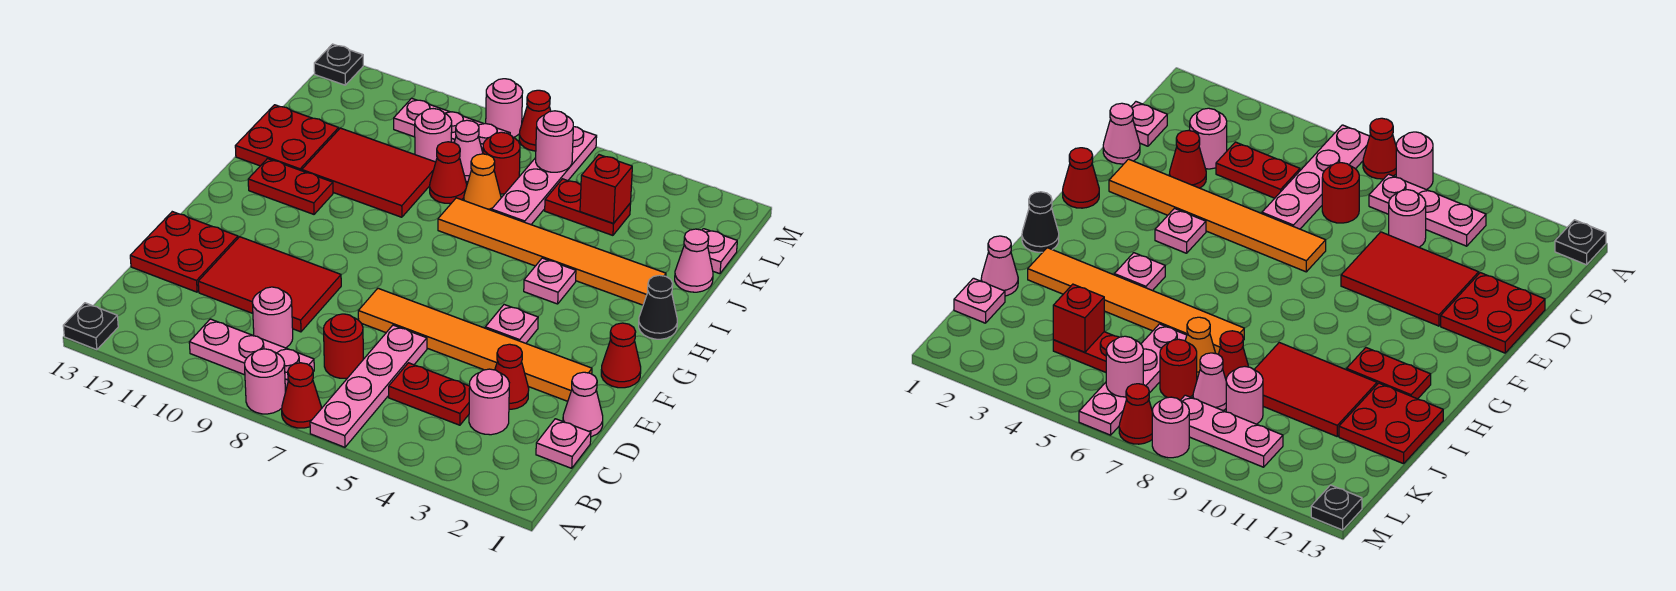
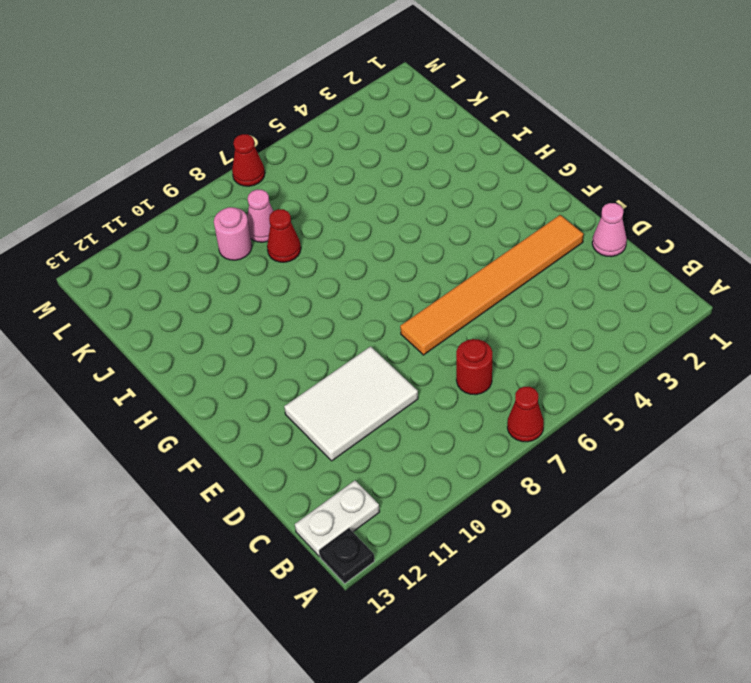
white plate B12:B13 level 1 -> none
white tile D9:E11 level 1 -> red tile D9:E11 level 1
none -> pink plate A6:D6 level 1
none -> pink round brick A8 level 1
none -> pink plate B8:B10 level 1
none -> pink plate C1 level 1

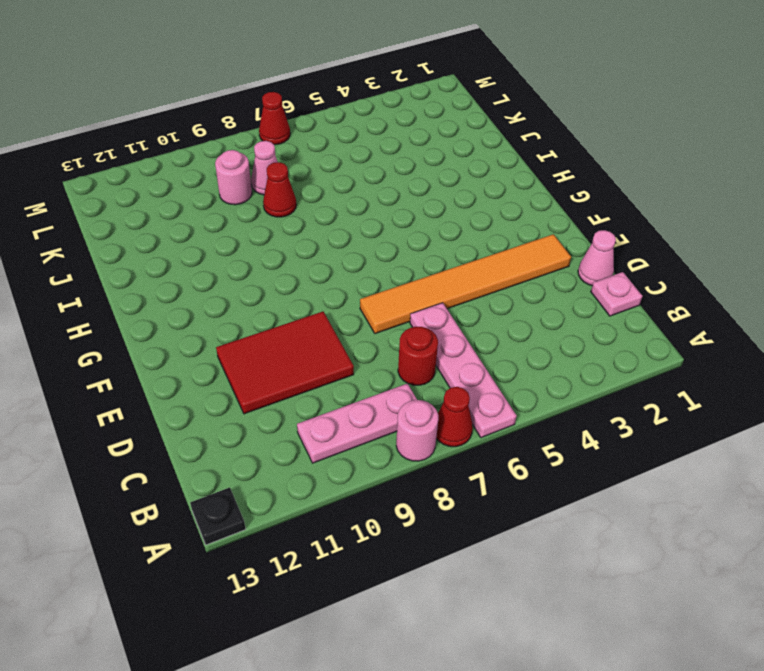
none -> pink round brick C3 level 1
none -> red plate C4:C5 level 1
none -> pink round brick C9 level 1
none -> red cone D3 level 1

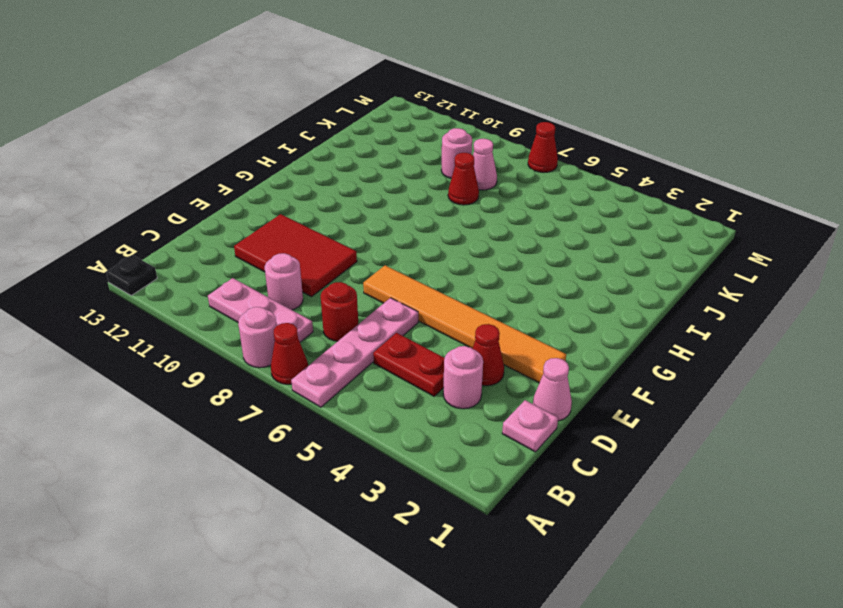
none -> red plate D12:E13 level 1
none -> red cone F1 level 1
none -> pink plate F4 level 1
none -> black cone H1 level 1

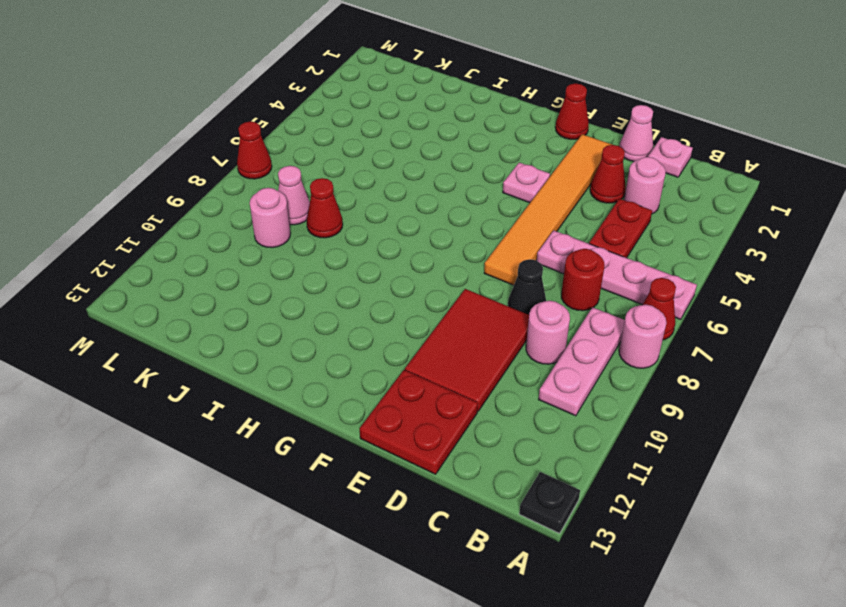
black cone D8 level 1 -> black cone H1 level 1
none -> pink plate H4 level 1
none -> red plate H11:H12 level 1
none -> orange tile I2:I7 level 1
none -> red tile I9:J11 level 1

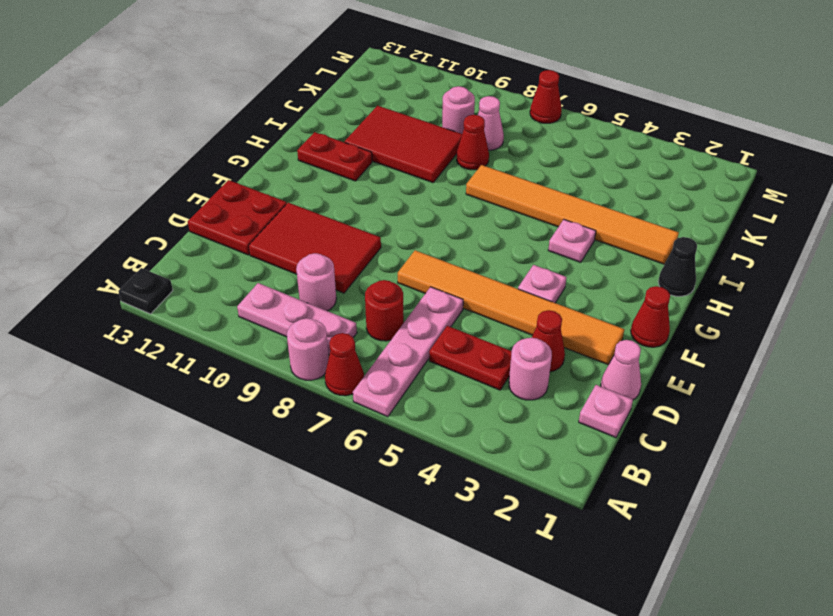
none -> red plate I12:J13 level 1
none -> pink cone J1 level 1
none -> pink plate J6:M6 level 1
none -> orange cone J7 level 1

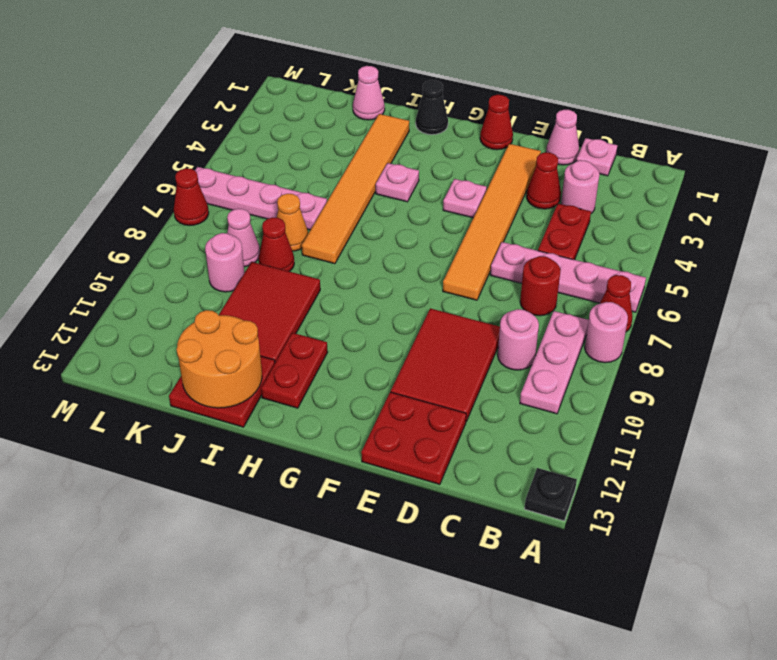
orange round brick I12:J13 level 2 -> none
none -> pink plate K1 level 1
none -> red plate K4:K5 level 1
none -> red round brick K7 level 1
none -> pink plate L8:L10 level 1

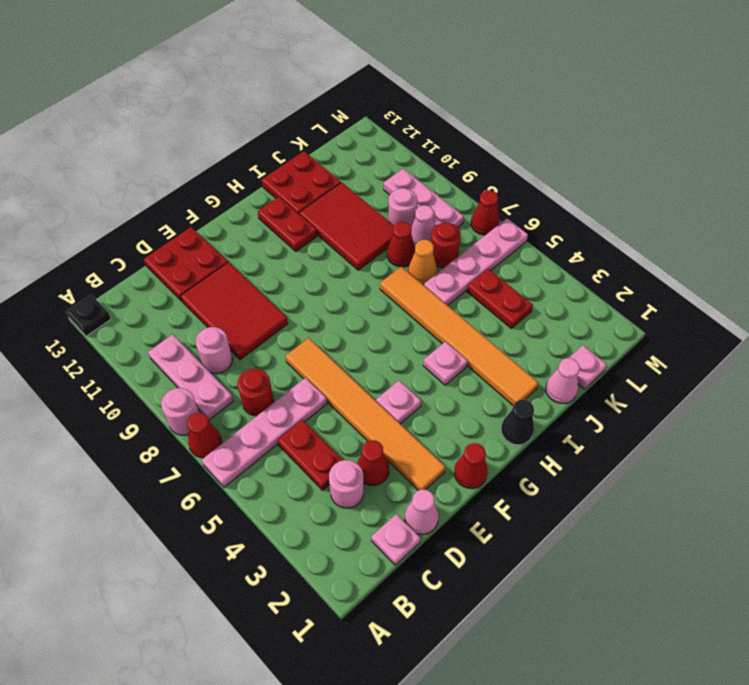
none -> pink round brick M8 level 1
none -> black plate M13 level 1
none -> red brick K4 level 2
none -> pink round brick L6 level 2

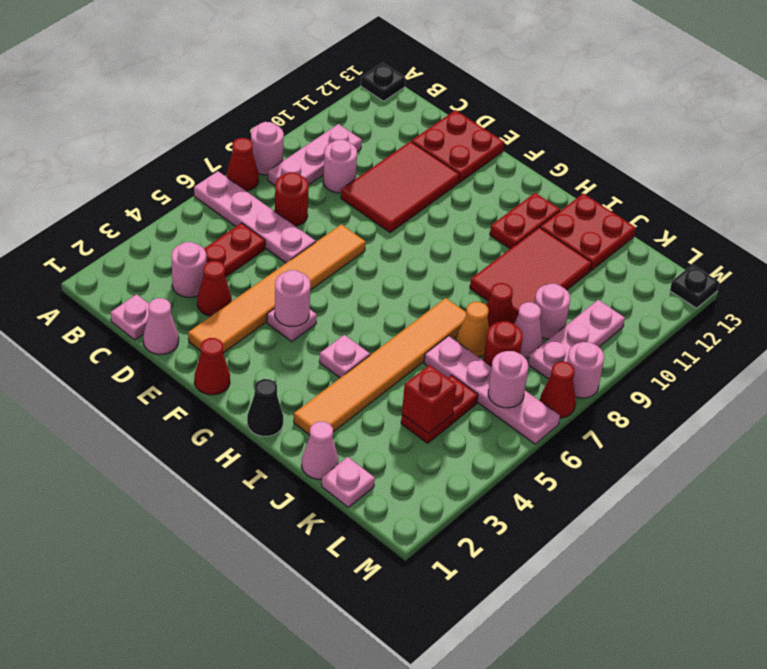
pink round brick F4 level 2 -> none

